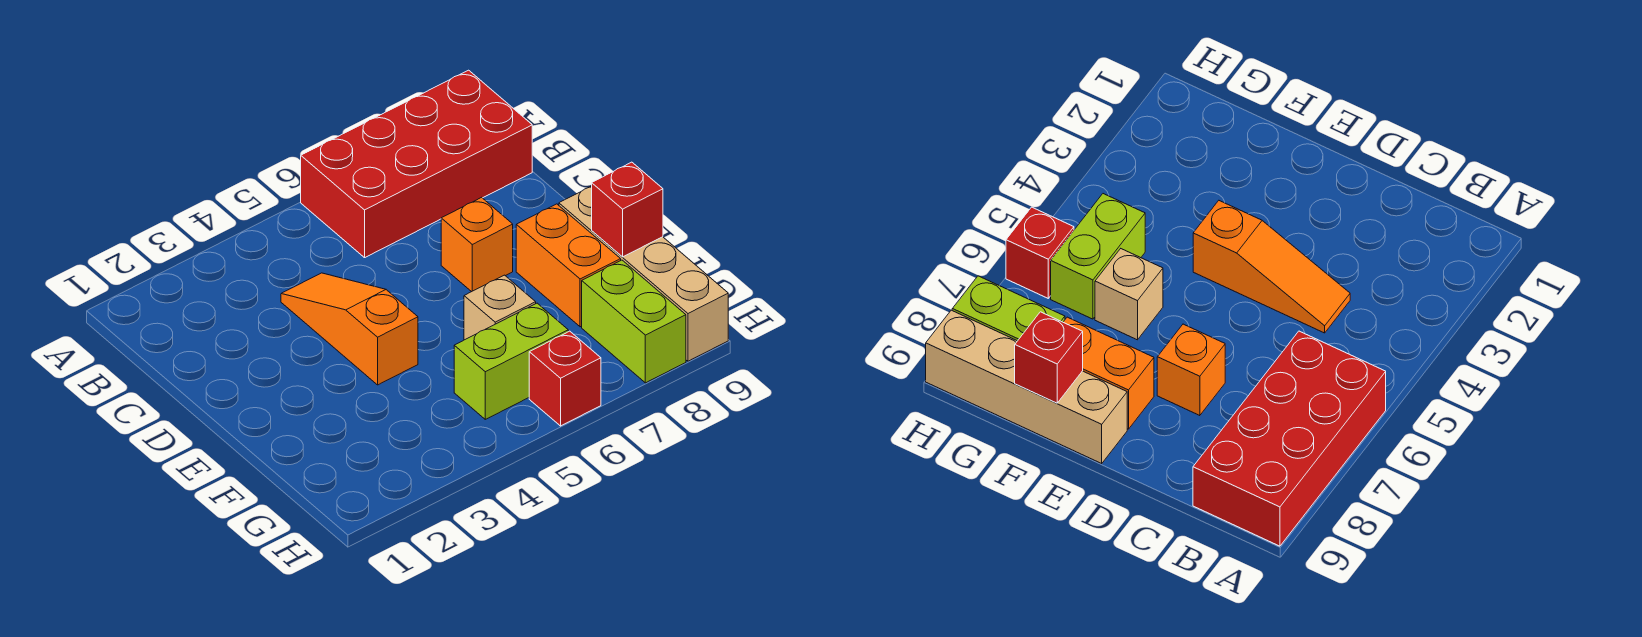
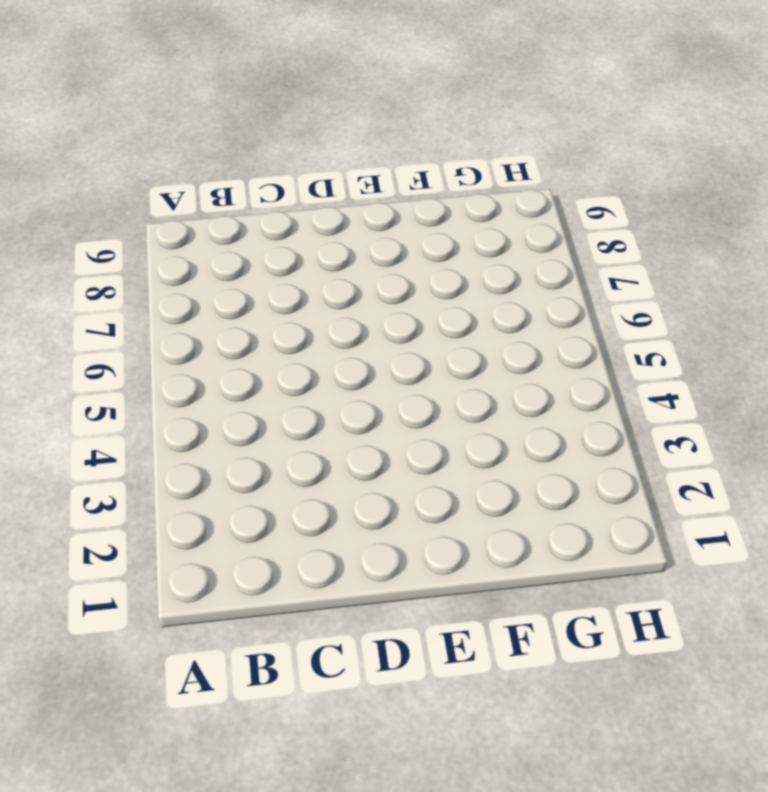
none -> red brick A6:B9 level 1
none -> orange slope C4:E4 level 1 top E

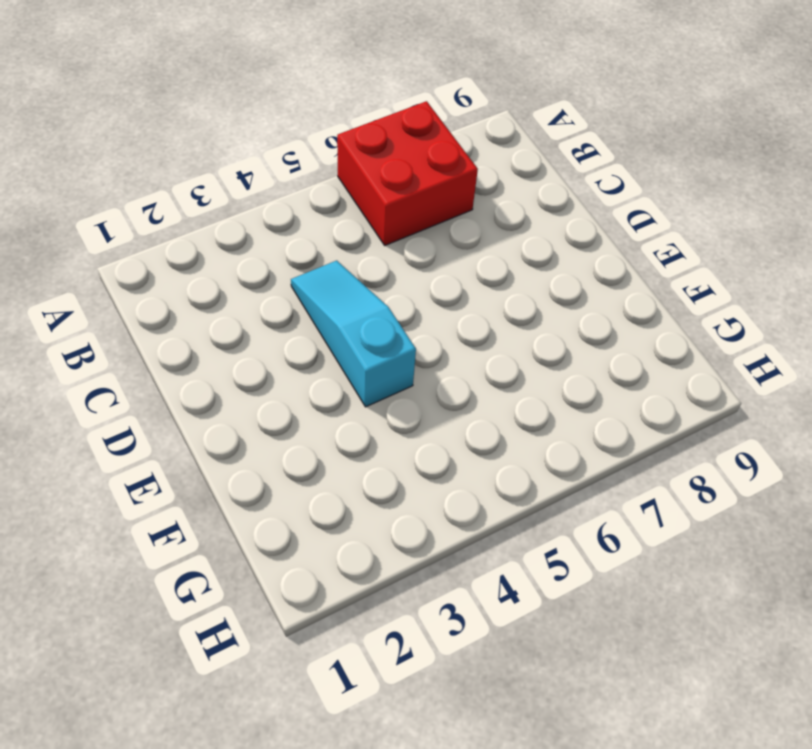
red brick A6:B7 level 1 -> red brick A6:B9 level 1
cyan slope C4:E4 level 1 top E -> orange slope C4:E4 level 1 top E
none -> orange brick D7 level 1
none -> orange brick E8:F8 level 1

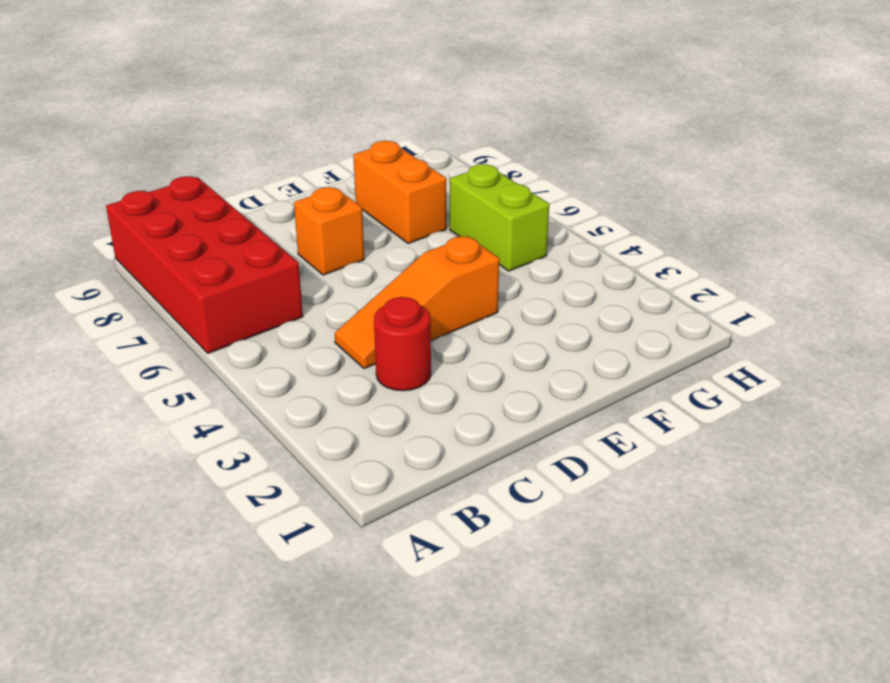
red round brick C3 level 1 -> none
orange brick F7:F8 level 1 -> orange brick E8:F8 level 1
none -> tan brick E9:H9 level 1
none -> tan brick F6 level 1

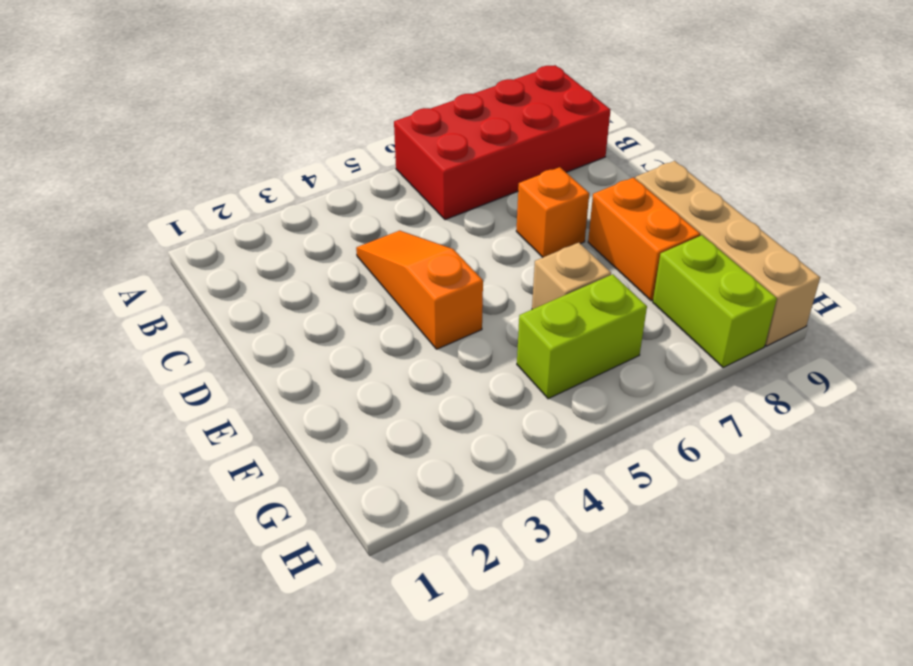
none -> red brick H6 level 1
none -> red brick F9 level 2

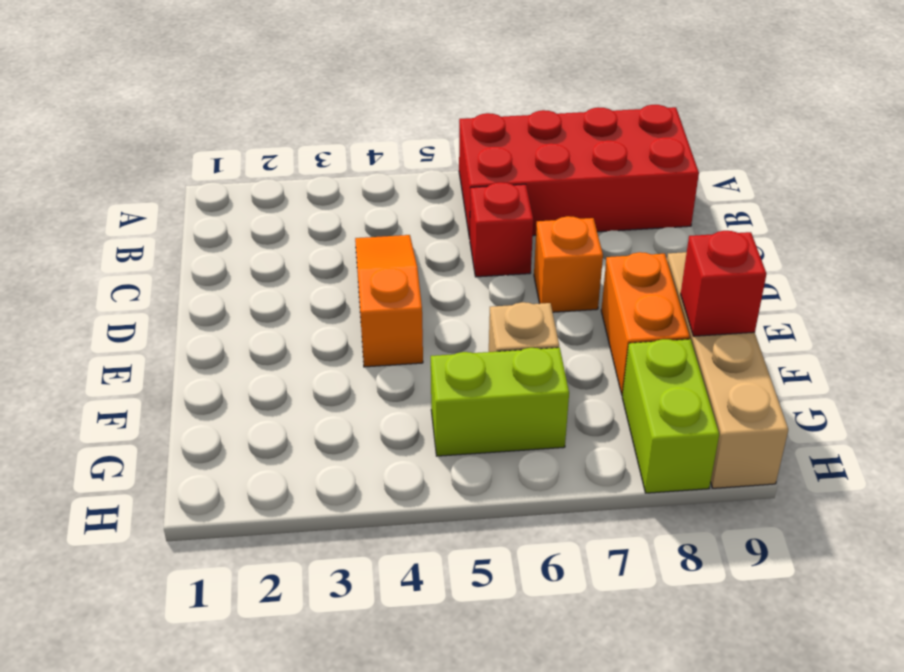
red brick C6 level 1 -> red brick H6 level 1

